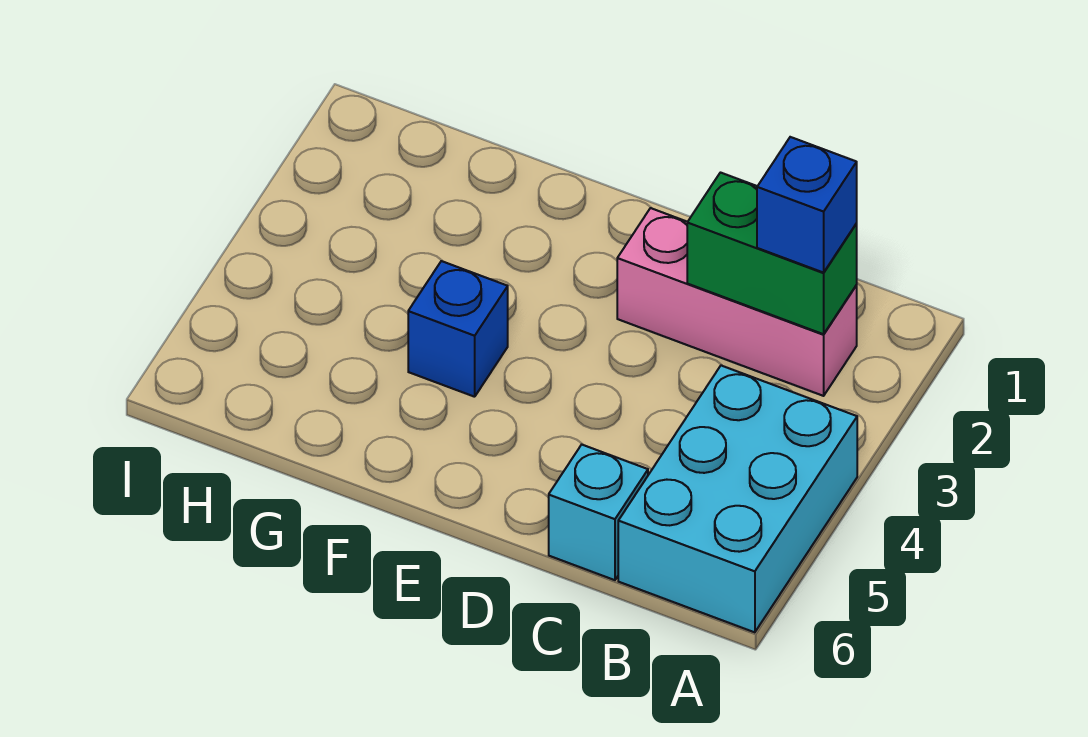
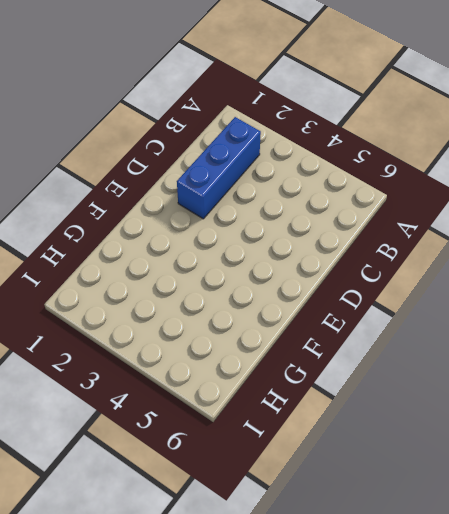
blue brick B2:D2 level 1 -> pink brick B2:D2 level 1
none -> cyan brick A4:B6 level 1
none -> cyan brick C6 level 1

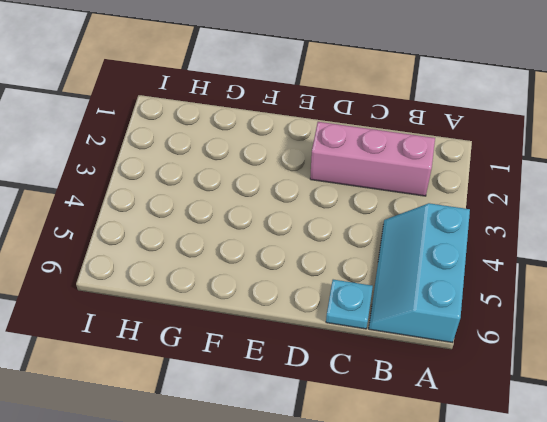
cyan slope A4:B6 level 1 top A -> cyan brick A4:B6 level 1
cyan plate C6 level 1 -> cyan brick C6 level 1
none -> blue brick F4 level 1
none -> green brick B2:C2 level 2

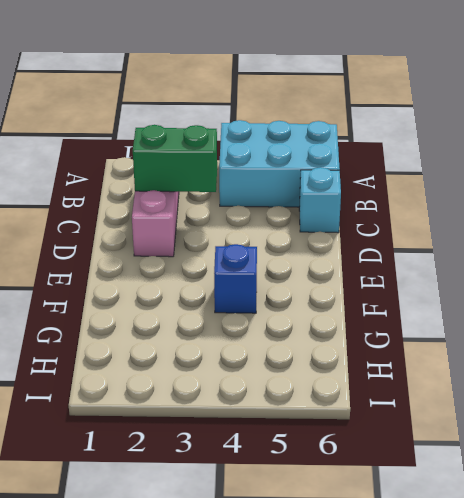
green brick C2:C3 level 2 -> green brick B2:C2 level 2
none -> blue brick B2 level 3

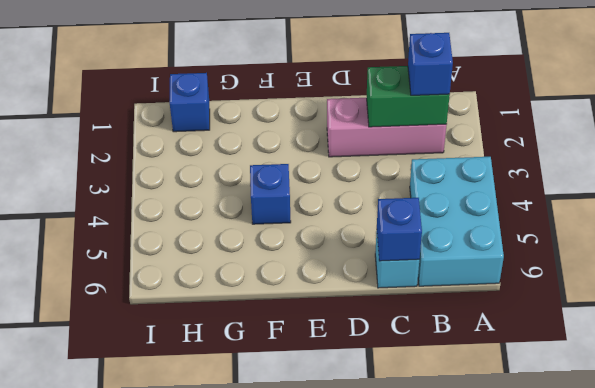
blue brick C6 level 2 -> none
blue brick H1 level 1 -> none

